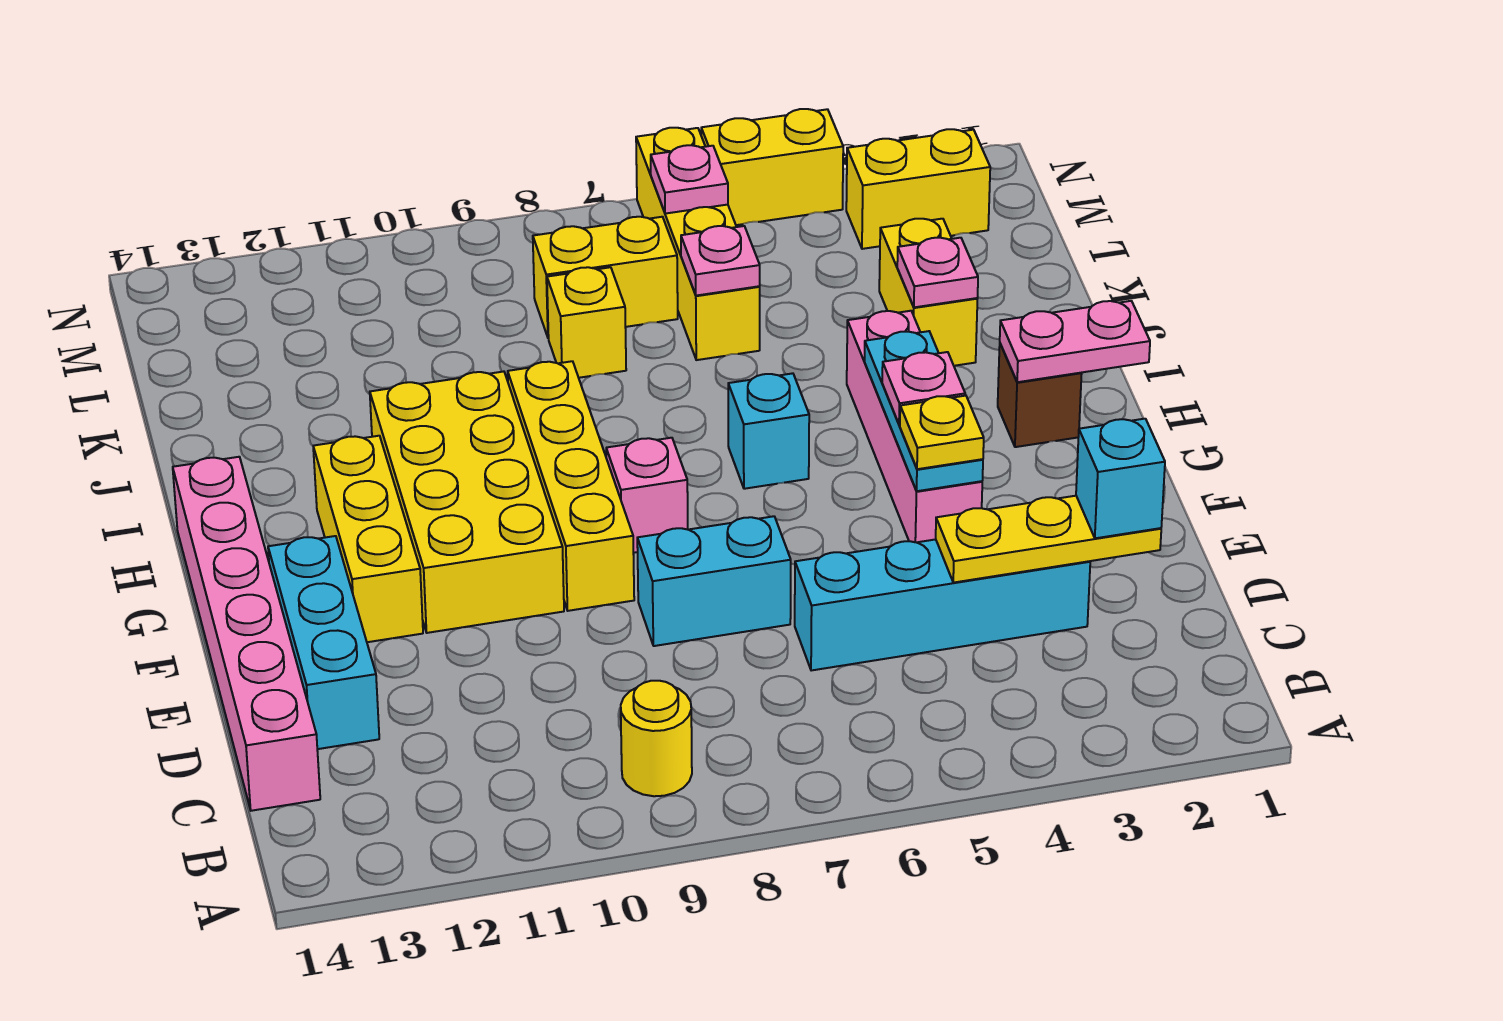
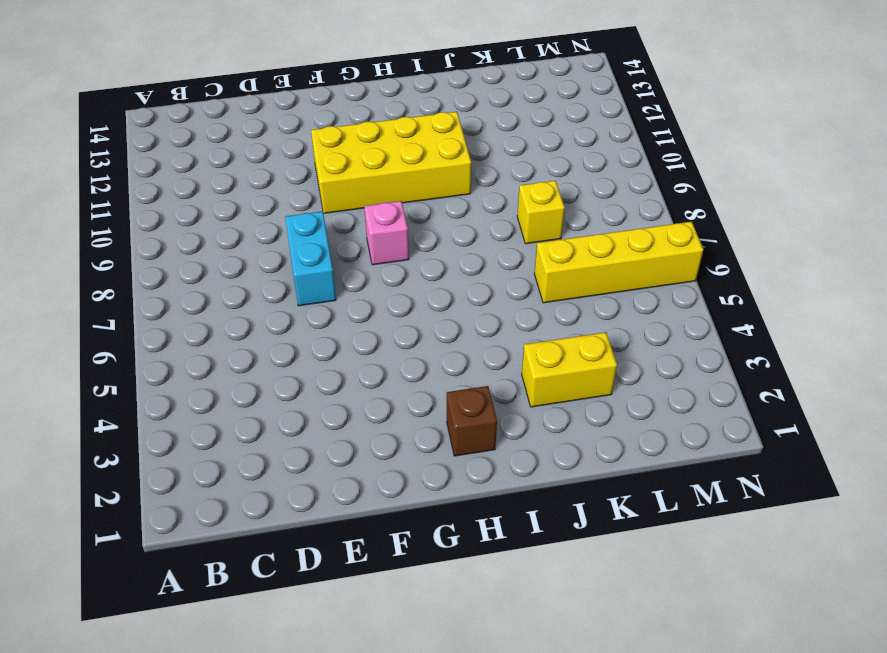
none -> yellow round brick B9 level 1
none -> pink brick C14:H14 level 1
none -> cyan brick D3:D6 level 1

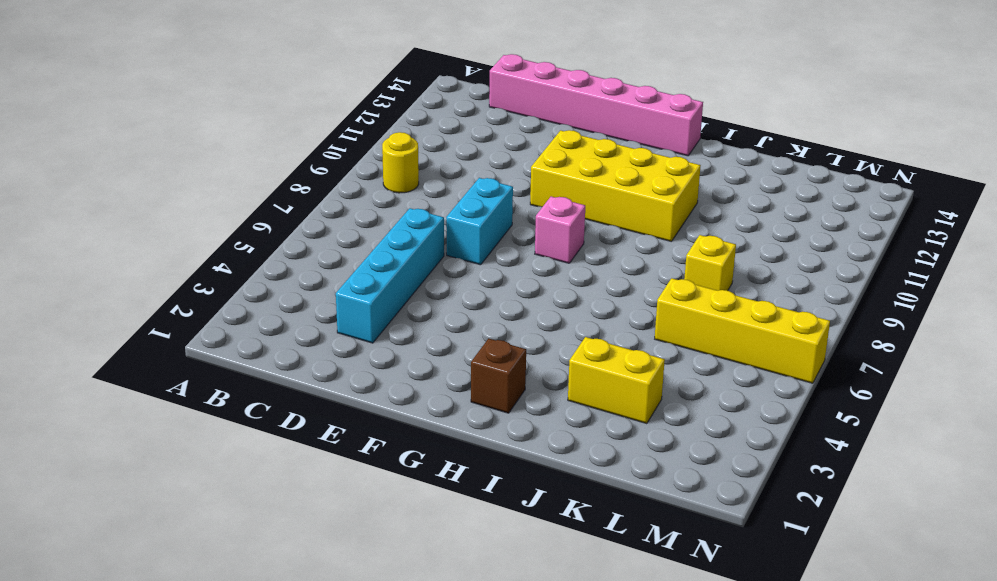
none -> cyan brick D13:F13 level 1
none -> pink brick F4:I4 level 1
none -> yellow brick F9:I9 level 1

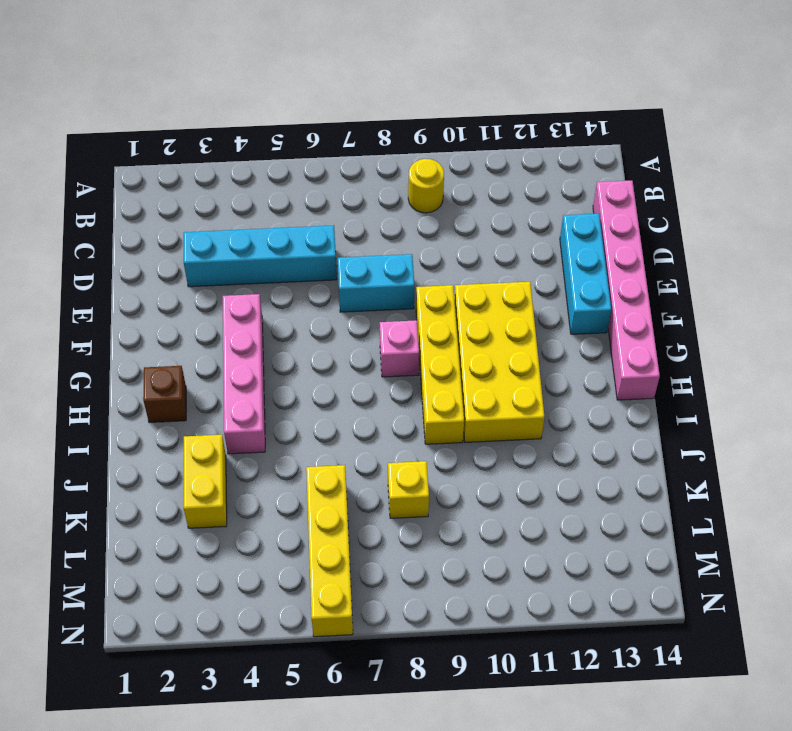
none -> yellow brick F12:H12 level 1
none -> cyan brick H6 level 1
none -> yellow brick L7:L8 level 1

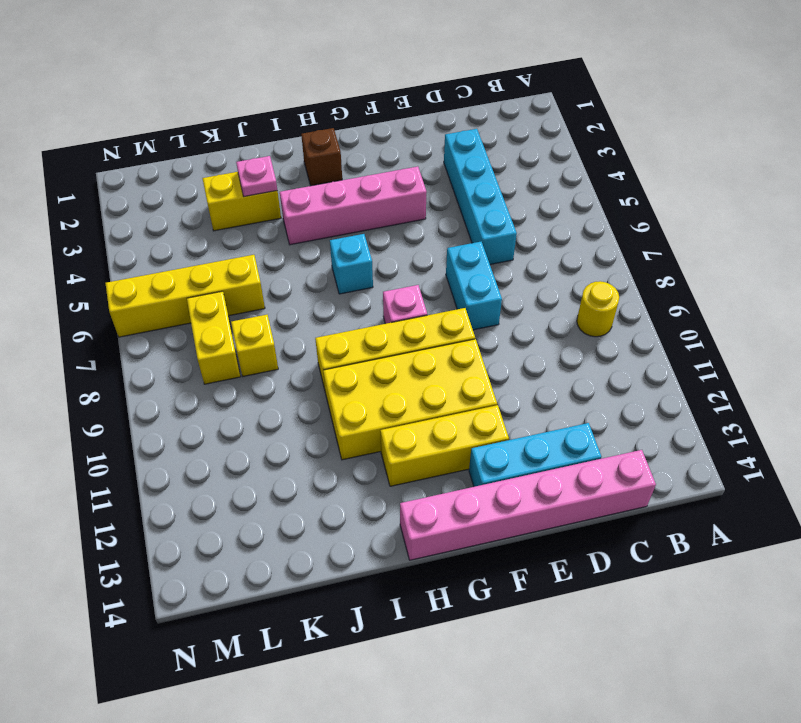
none -> yellow brick M2:M3 level 1
none -> yellow brick N4:N5 level 1
none -> yellow plate D2:D4 level 2

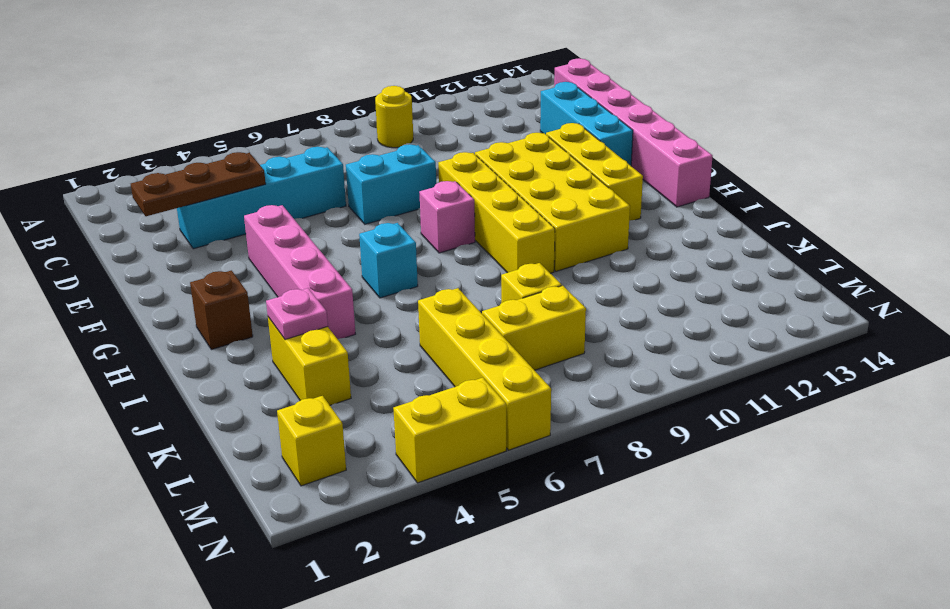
brown plate D2:D4 level 2 -> yellow plate D2:D4 level 2
yellow brick M2 level 1 -> yellow brick M2:M3 level 1
none -> cyan plate F4:H4 level 2
none -> pink plate H1:H2 level 2
none -> pink plate K6 level 2

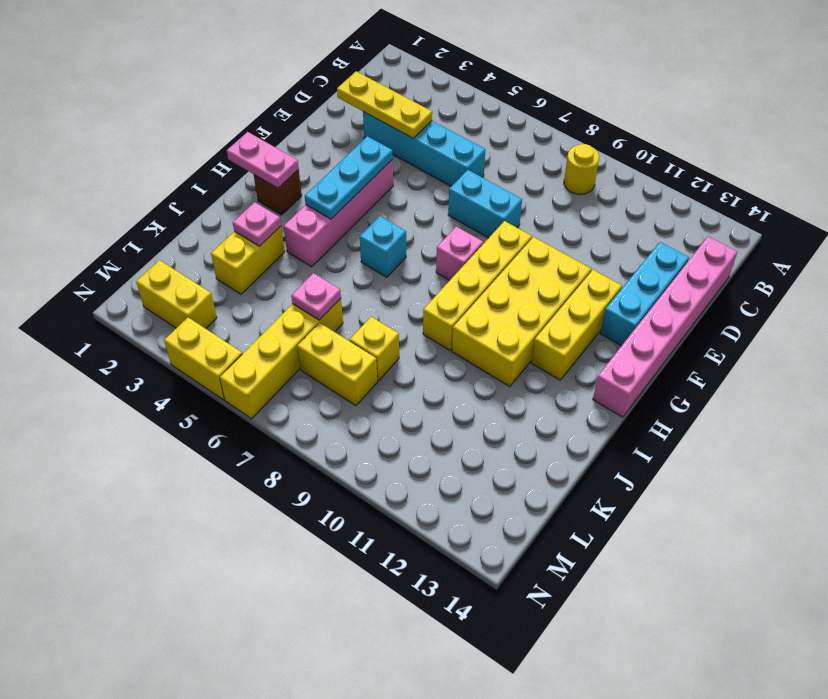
none -> pink plate M6 level 2
none -> cyan brick D2 level 3
none -> yellow plate F4 level 3

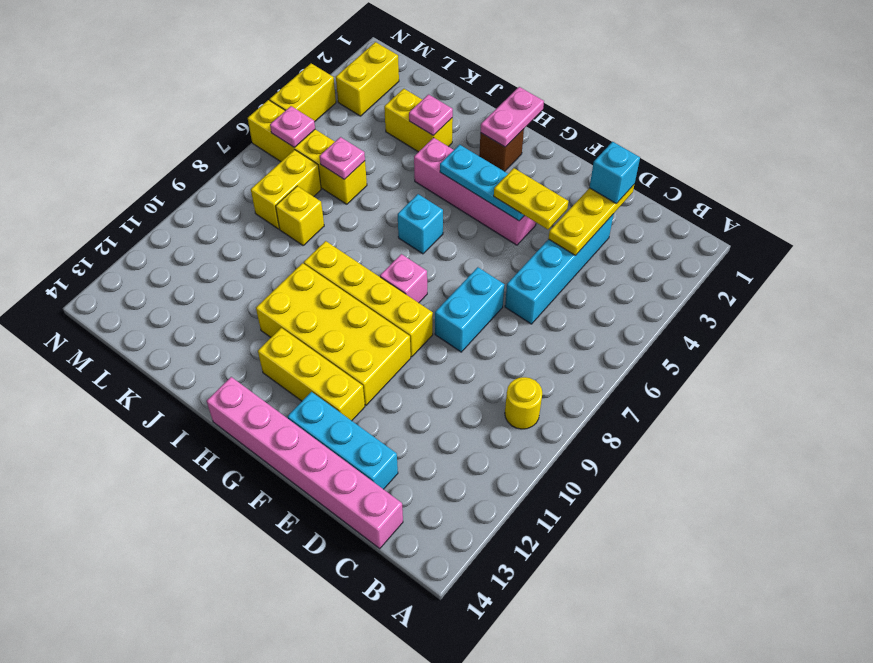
yellow plate E4:F4 level 3 -> yellow plate F4 level 3
none -> pink plate G4 level 3

